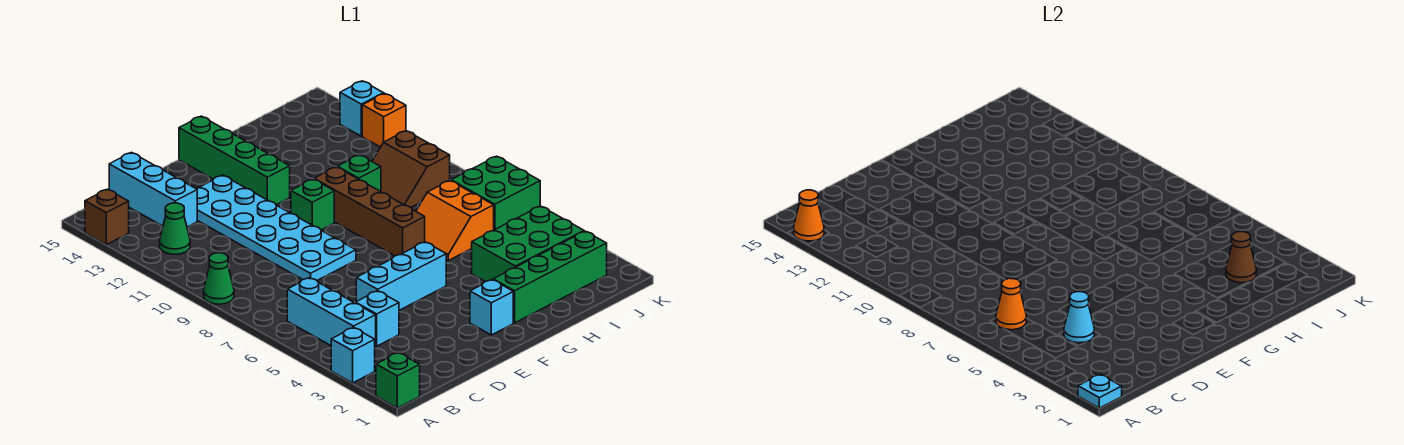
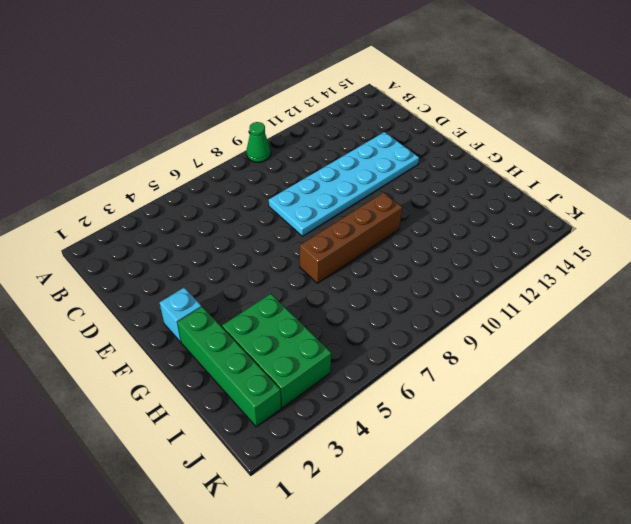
none -> green brick A1 level 1
none -> cyan brick A3 level 1
none -> brown brick A14 level 1

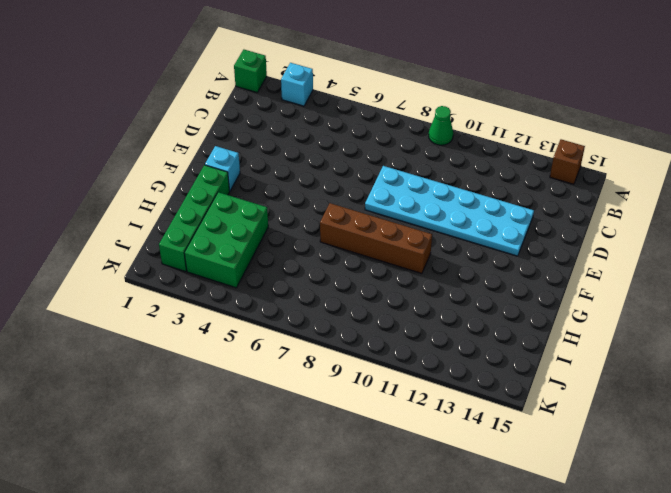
none -> cyan brick B4:B6 level 1
none -> green cone B12 level 1
none -> cyan brick C4 level 1

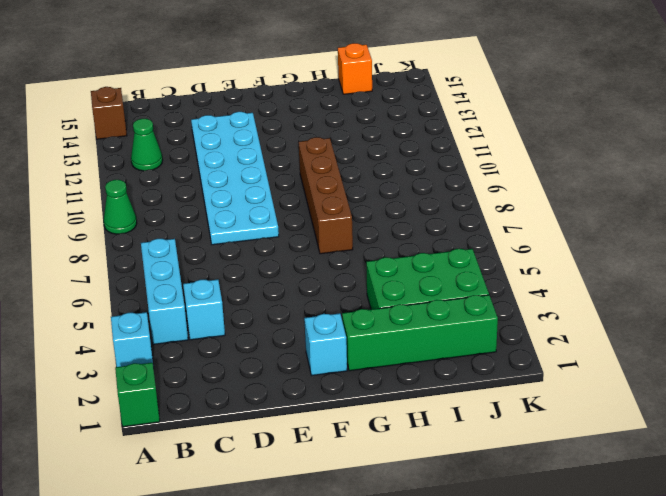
orange brick I15 level 1 -> orange brick K12 level 1
none -> cyan brick C13:C15 level 1
none -> cyan brick D5:F5 level 1
none -> green brick F10 level 1

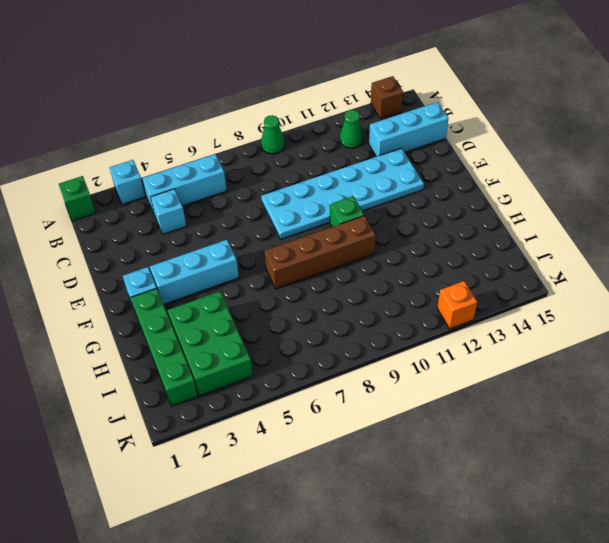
cyan brick F3:F5 level 1 -> cyan brick D5:F5 level 1
none -> green brick F12:F15 level 1
none -> orange slope H6:I7 level 1 top I
none -> green brick H10 level 1

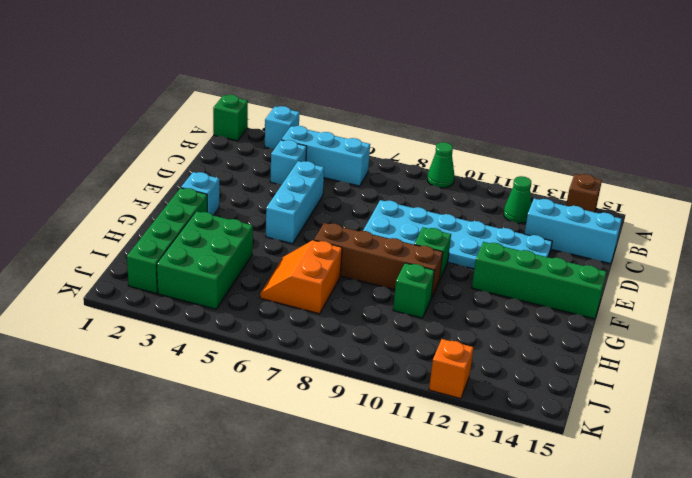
orange slope H6:I7 level 1 top 7 -> orange slope H6:I7 level 1 top I
none -> brown slope I9:J10 level 1 top J
none -> green brick J6:K7 level 1
none -> cyan brick K13 level 1

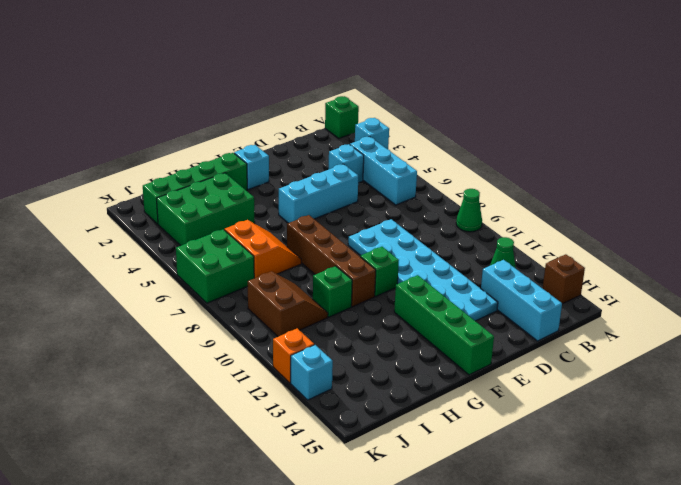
none -> cyan plate A1 level 2
none -> orange cone A14 level 2
none -> orange cone B6 level 2

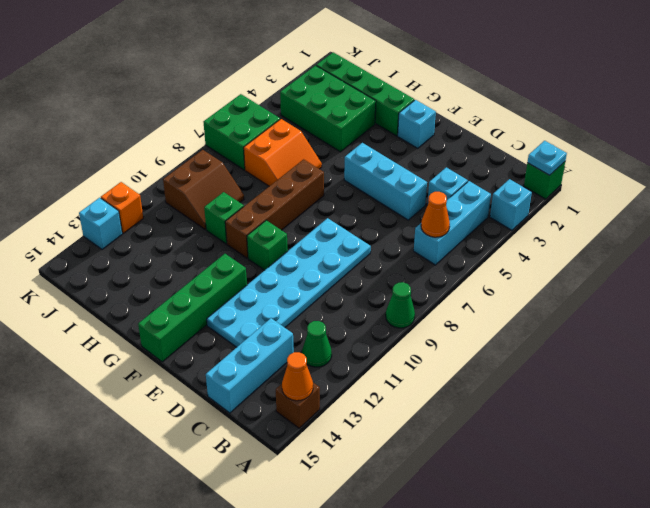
none -> cyan cone C4 level 2
none -> brown cone I3 level 2

